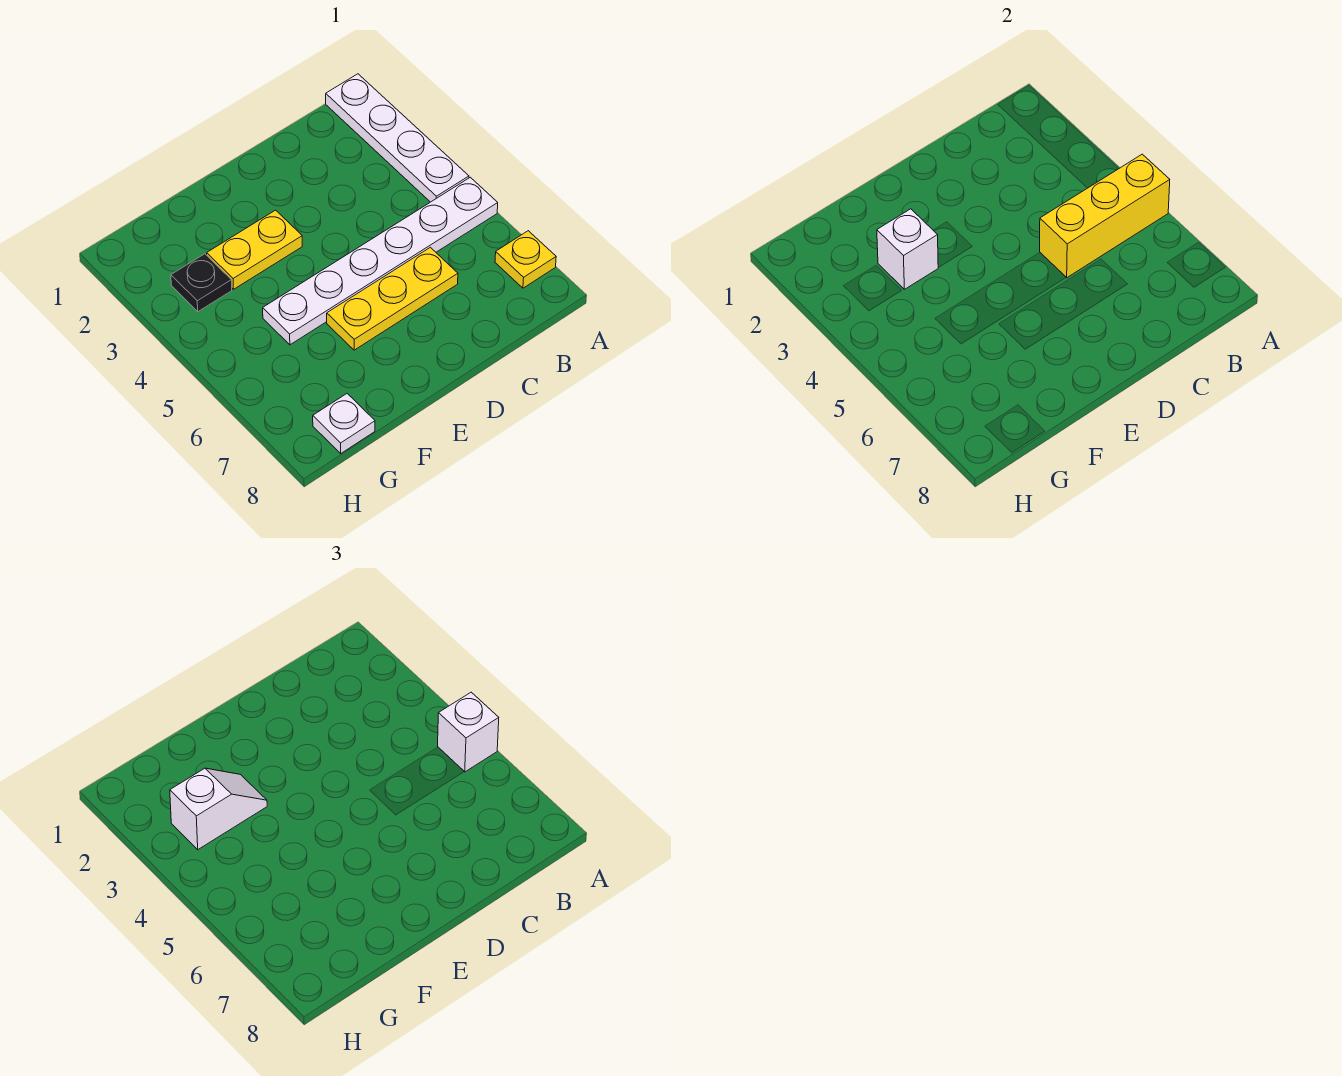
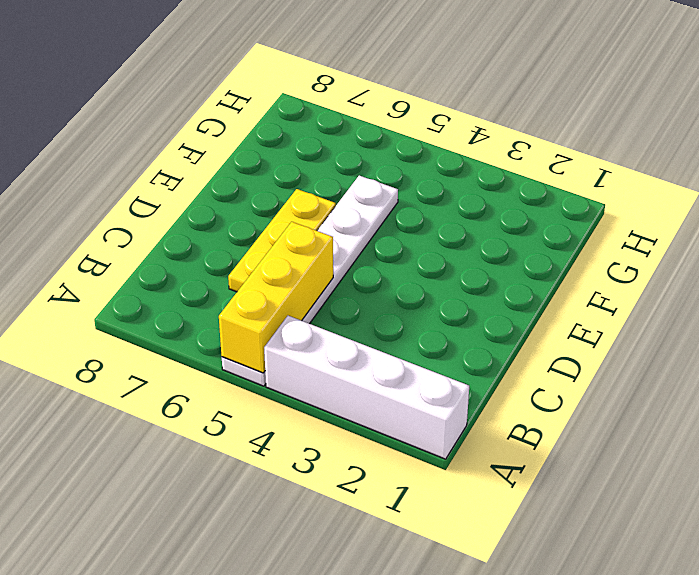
white brick A1:A4 level 1 -> white plate A1:A4 level 1
none -> yellow plate A7 level 1
none -> yellow plate E3:F3 level 1

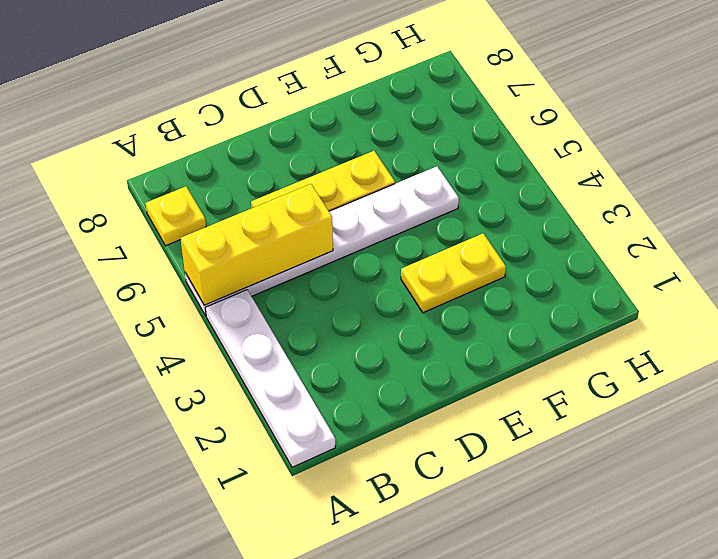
none -> black plate G3 level 1
none -> white plate G8 level 1

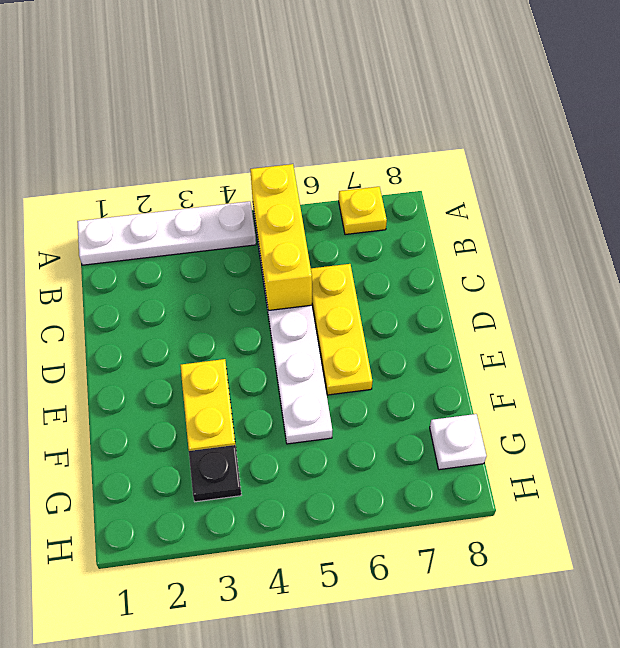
none -> white brick F3 level 2
none -> white brick A5 level 3

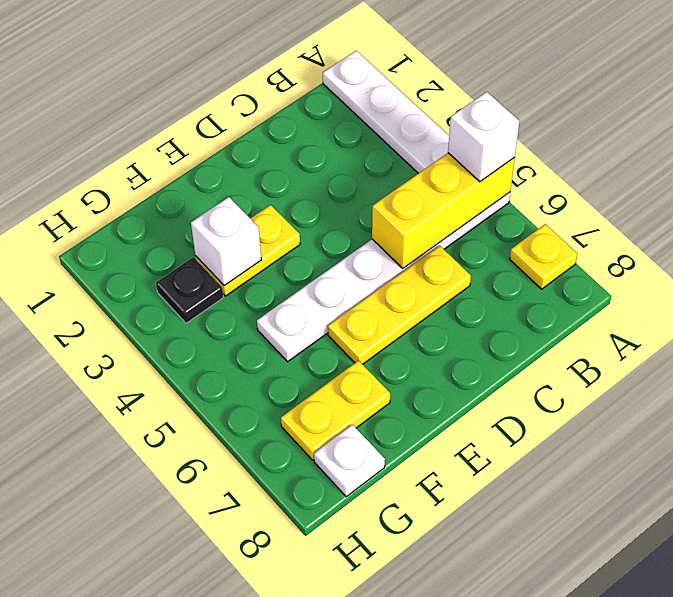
yellow plate F7:G7 level 1 -> none
none -> white slope F3:G3 level 3 top G

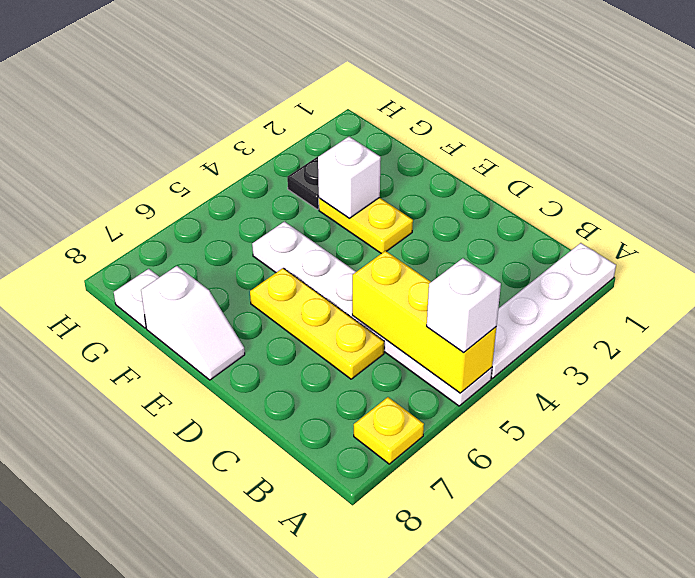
white slope E8:F8 level 1 top F -> white slope F3:G3 level 3 top G

